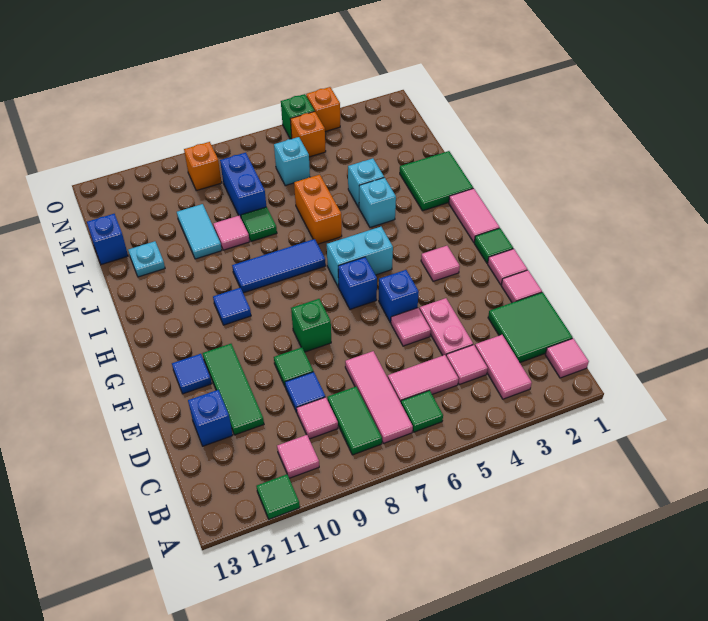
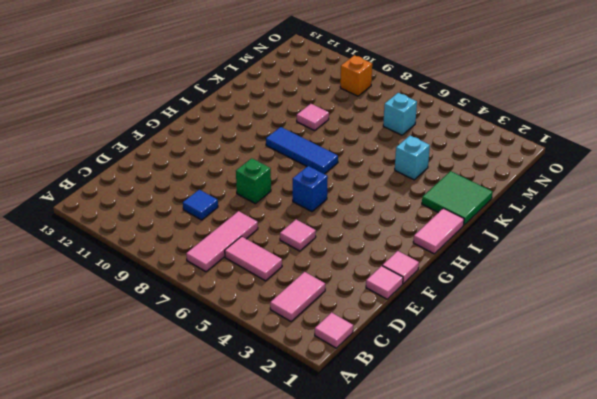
none -> green tile A11 level 1
none -> green tile B6 level 1
none -> green tile B8:C8 level 1
none -> pink tile B10 level 1

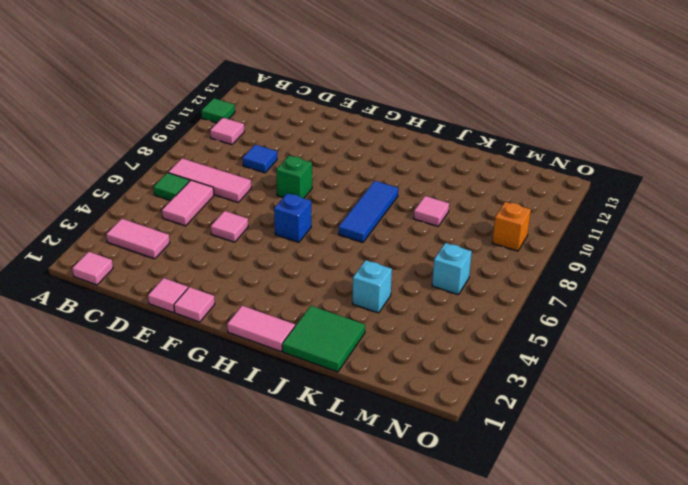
none -> green tile B8:C8 level 1
none -> green tile C1:D2 level 1
none -> pink tile C4 level 1
none -> pink tile C9 level 1

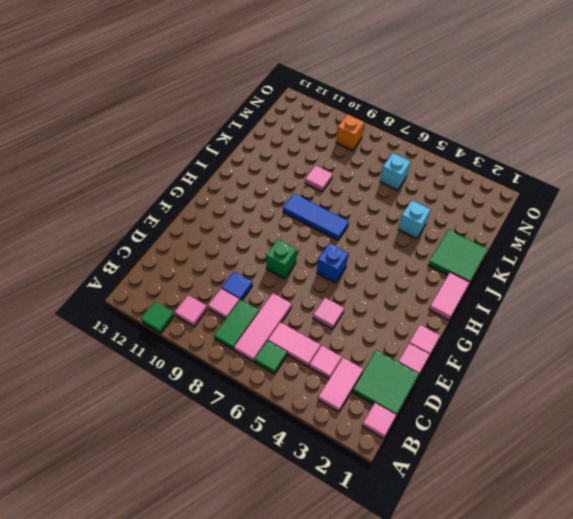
none -> pink plate D4:E4 level 1
none -> green tile D11:F11 level 1
none -> blue brick D12 level 1
none -> green tile E9 level 1

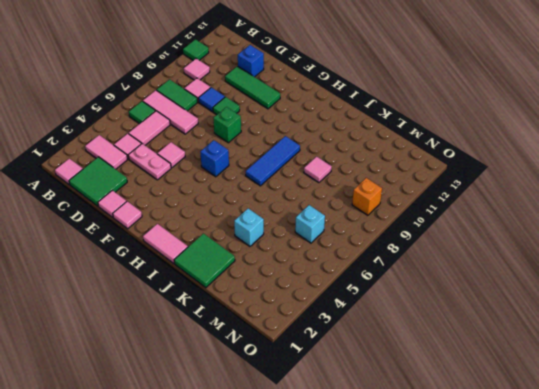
none -> blue brick F5 level 1
none -> blue tile F12 level 1
none -> green tile G1 level 1
none -> pink tile G3 level 1

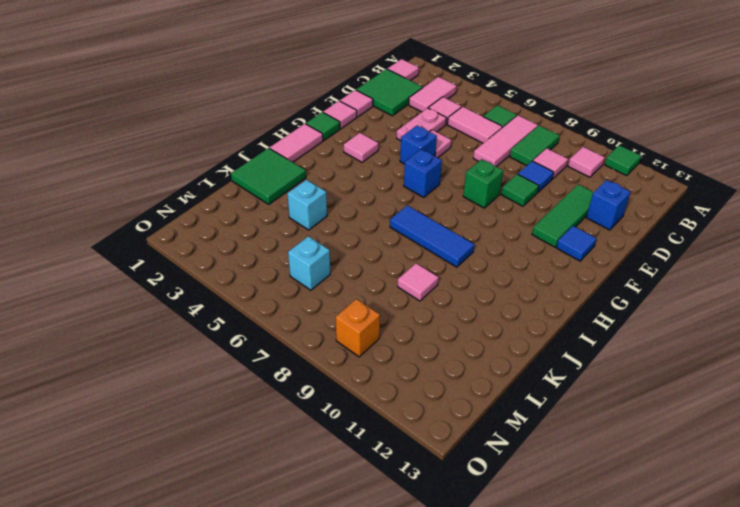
none -> cyan brick H5:H6 level 1
none -> blue tile H10 level 1
none -> cyan brick J4 level 1
none -> orange brick J6:K6 level 1

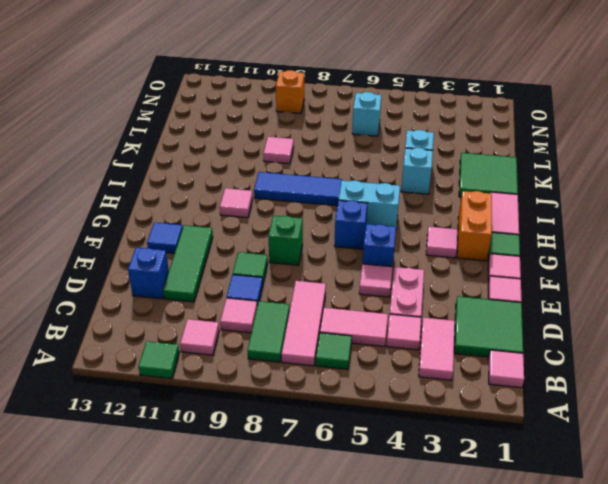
orange brick G2:H2 level 1 -> orange brick J6:K6 level 1
pink tile H10 level 1 -> blue tile H10 level 1
none -> green tile K8 level 1
none -> cyan tile K10:L10 level 1
none -> cyan plate K12 level 1
none -> blue brick L8:M8 level 1

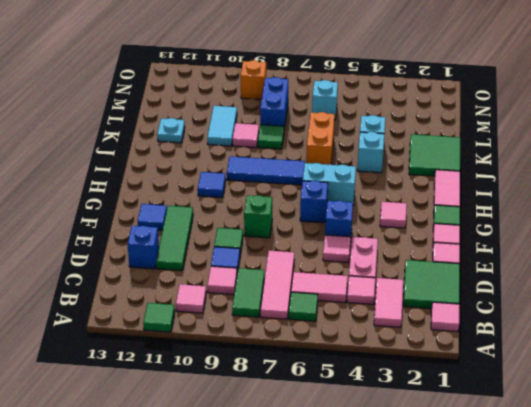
none -> blue brick L13 level 1
none -> orange brick N5 level 1
none -> orange brick O4 level 1
none -> green brick O5 level 1

